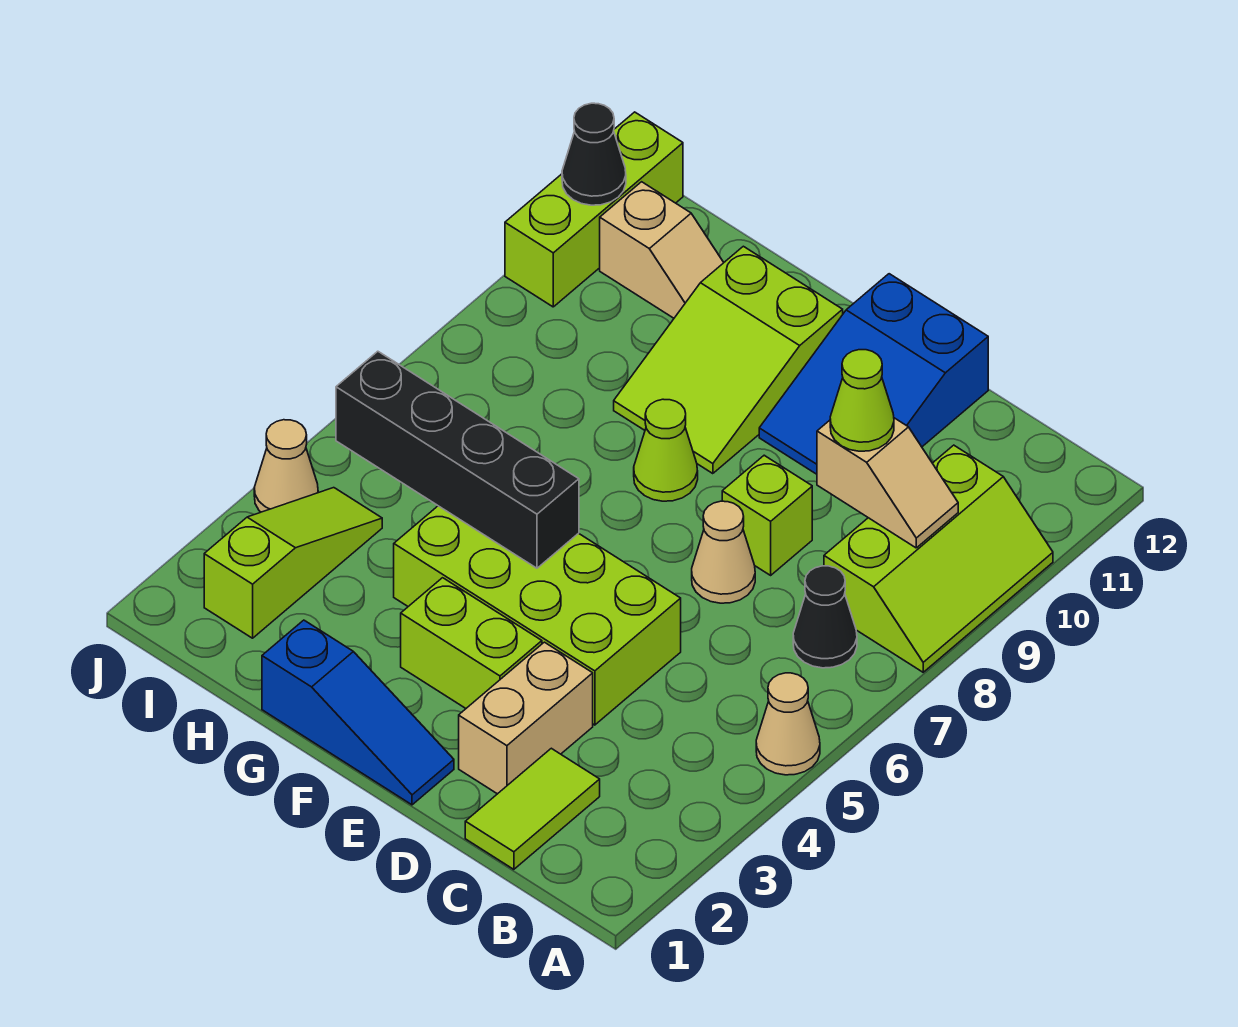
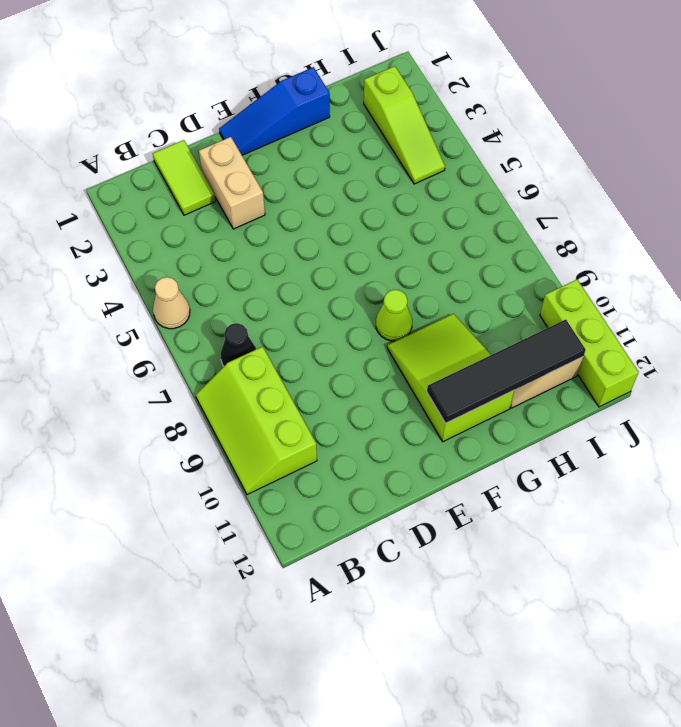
black tile F11:I11 level 2 -> none
none -> lime brick D4:G5 level 1
none -> tan cone D7 level 1
none -> lime brick D8 level 1

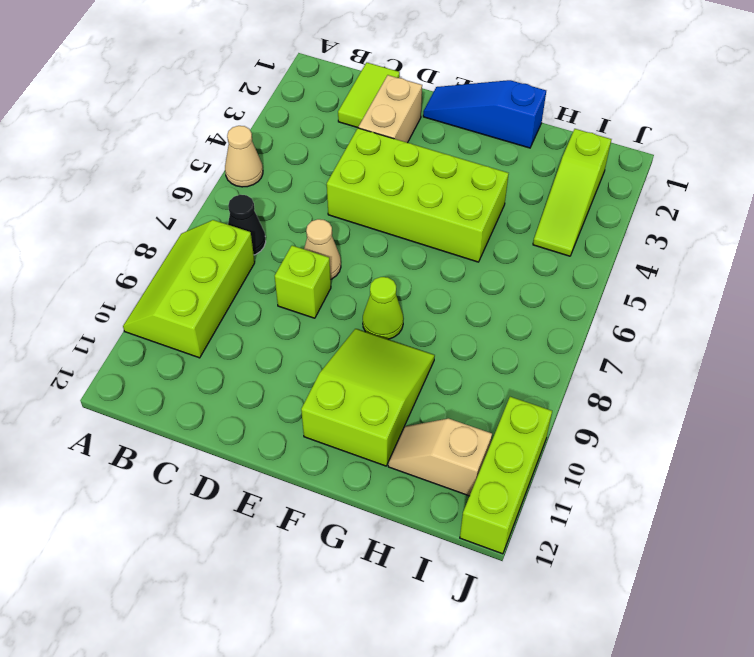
none -> blue slope D10:E12 level 1 top 12
none -> lime brick E3:F3 level 1
none -> tan cone J4 level 1

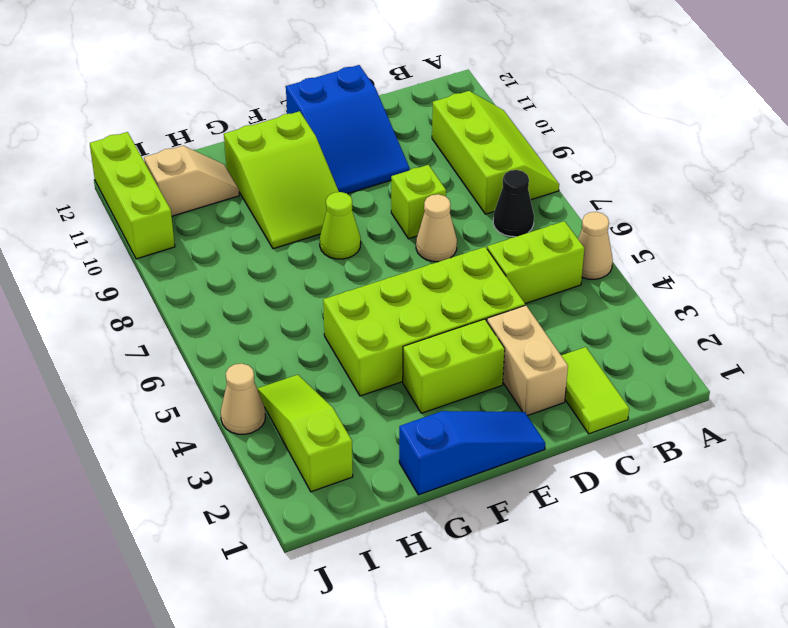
lime brick B5:C5 level 1 -> none
none -> tan slope B9:C9 level 2 top C
none -> black brick F5:I5 level 2
none -> black cone J11 level 2

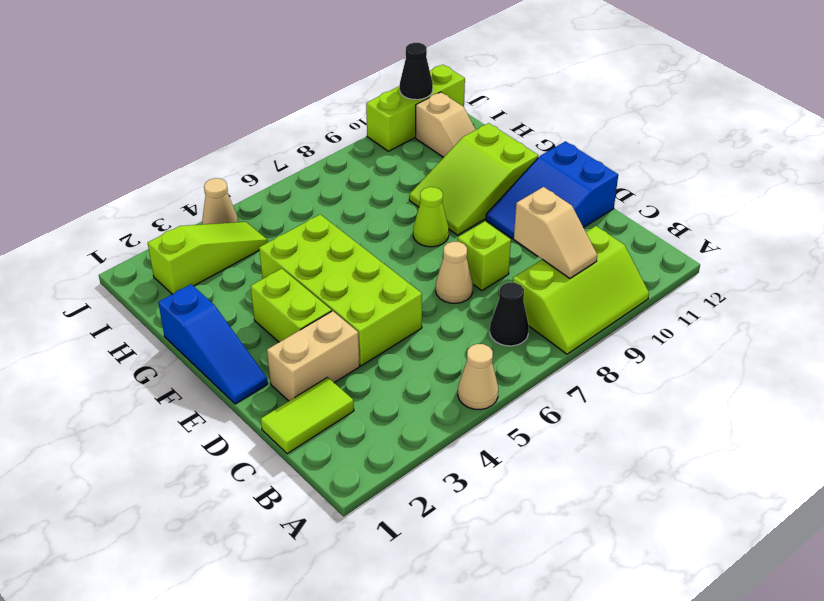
none -> black brick F5:I5 level 2
none -> lime cone C9 level 3

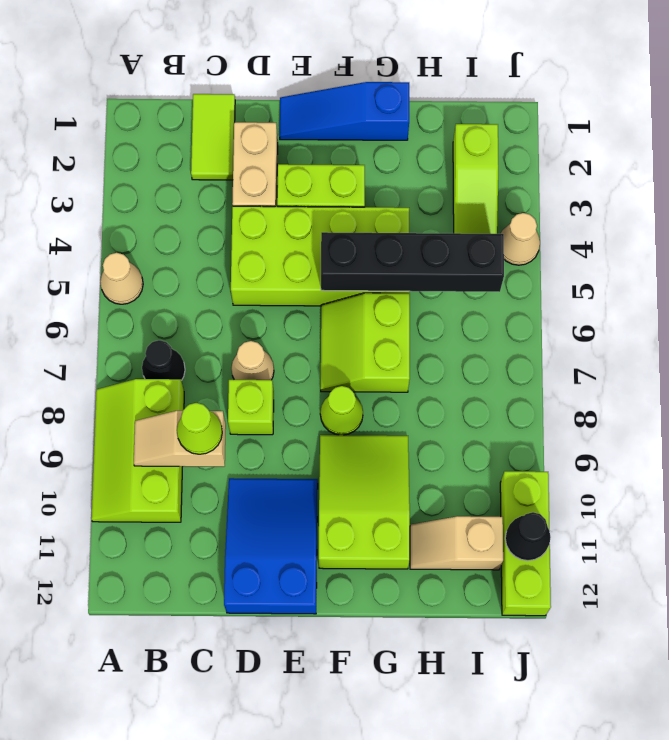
lime slope F6:G7 level 1 top G -> none

